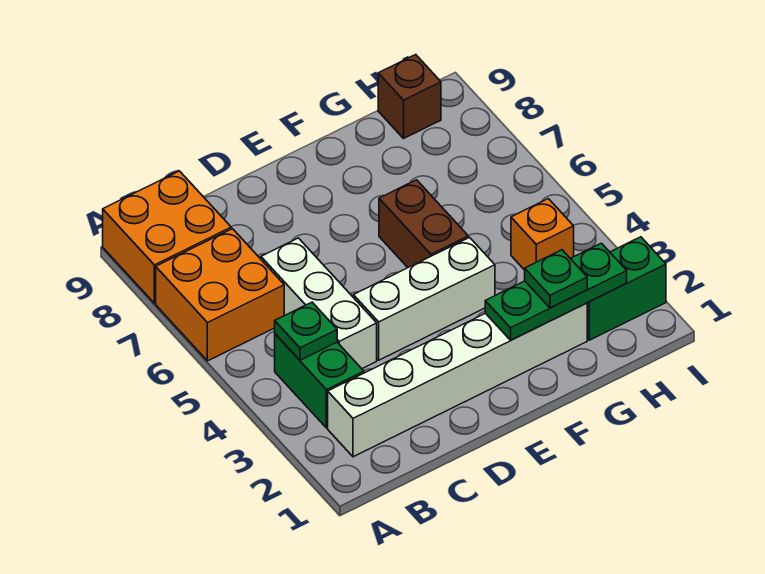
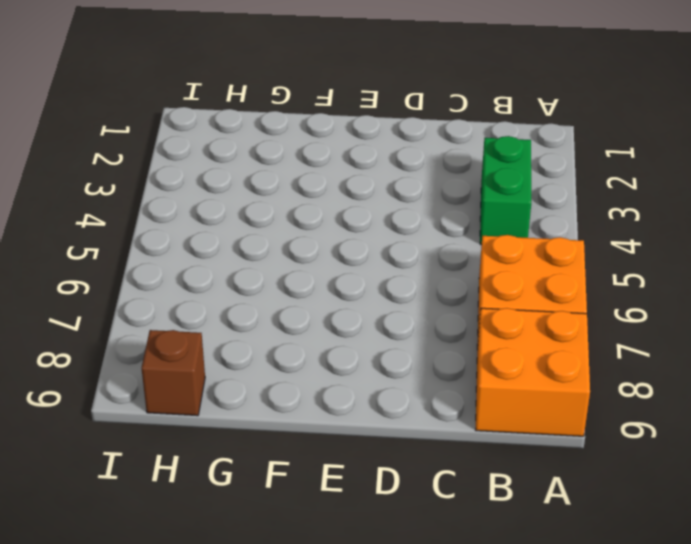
none -> white brick B2:G2 level 1
none -> white brick C4:C6 level 1
none -> white brick D4:F4 level 1

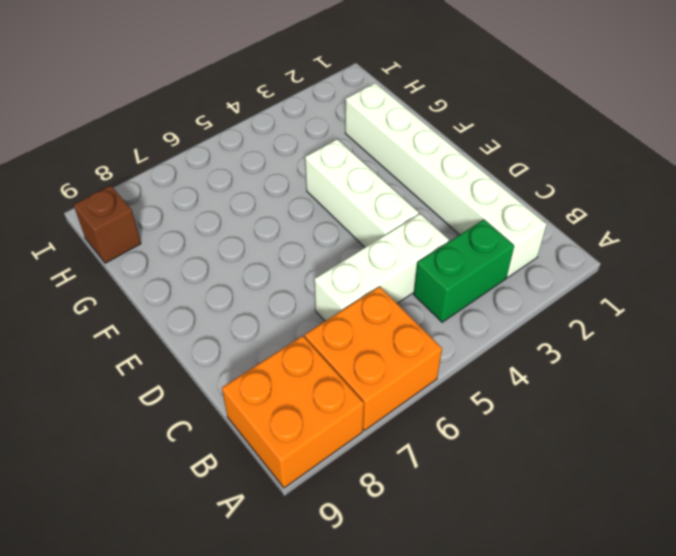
none -> brown brick F5:F6 level 1
none -> green brick H2:I2 level 1
none -> orange brick H4 level 1

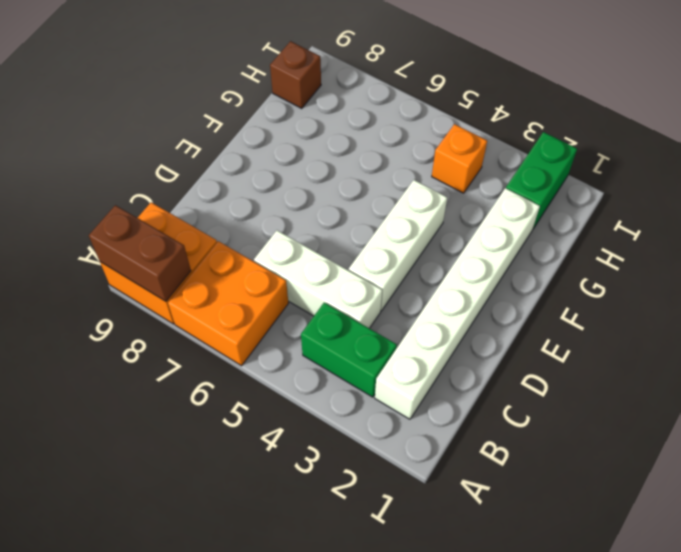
brown brick A8:A9 level 2 -> brown brick F5:F6 level 1
none -> green plate B4 level 2
none -> green plate F2:H2 level 2
none -> green plate G2 level 3

